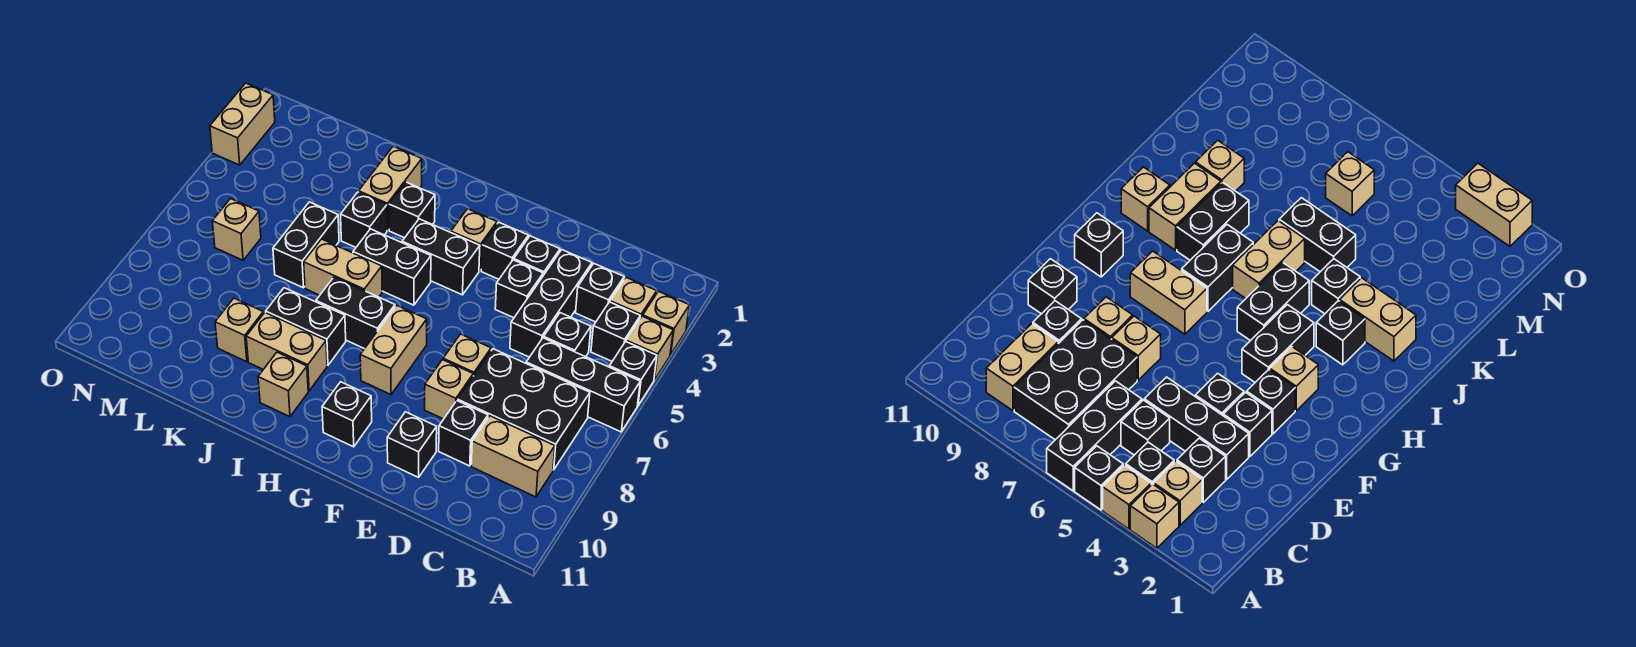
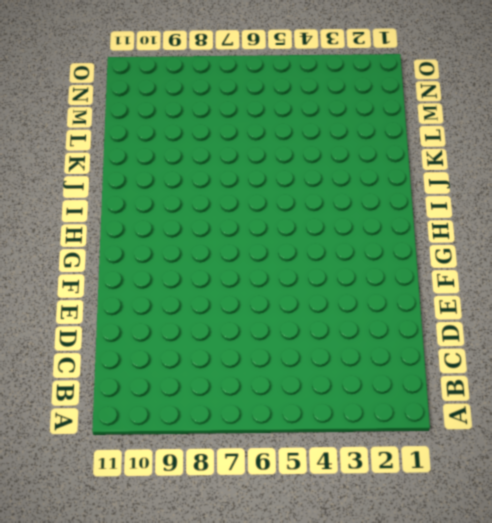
none -> tan brick A3 level 1
none -> tan brick A4 level 1
none -> black brick A5 level 1
none -> black brick A6:C6 level 1

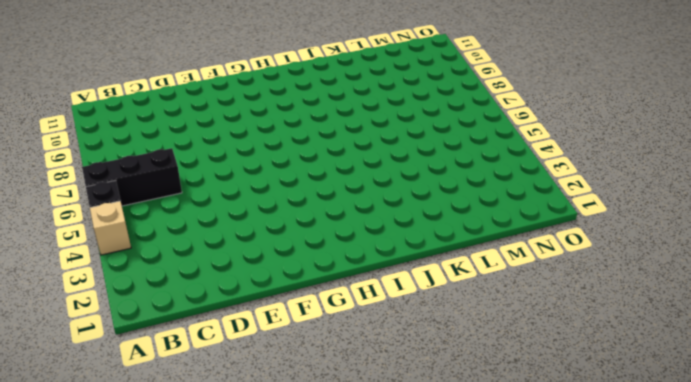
none -> tan brick A3 level 1
none -> tan brick B3 level 1
none -> black brick B4 level 1
none -> black brick B7:D8 level 1

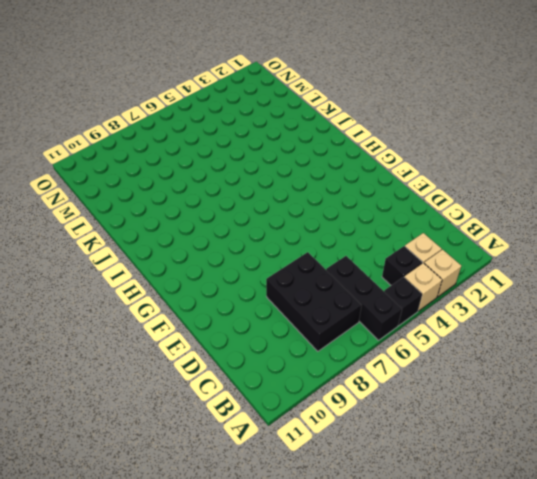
none -> tan brick B9:C9 level 1
none -> black brick C3 level 1
none -> black brick C5 level 1
none -> black brick D3:D5 level 1

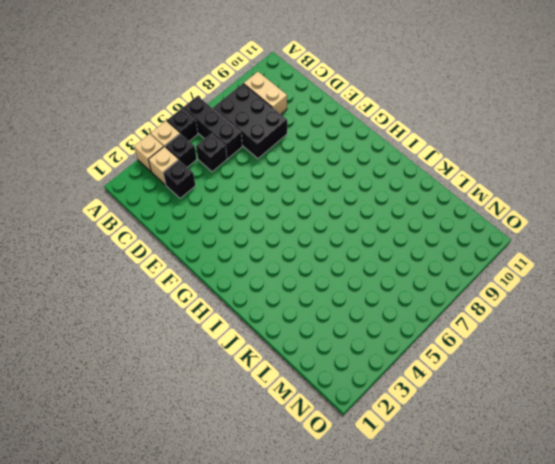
none -> black brick D3:D5 level 1
none -> black brick D9 level 1
none -> black brick E3 level 1
none -> black brick E4 level 1

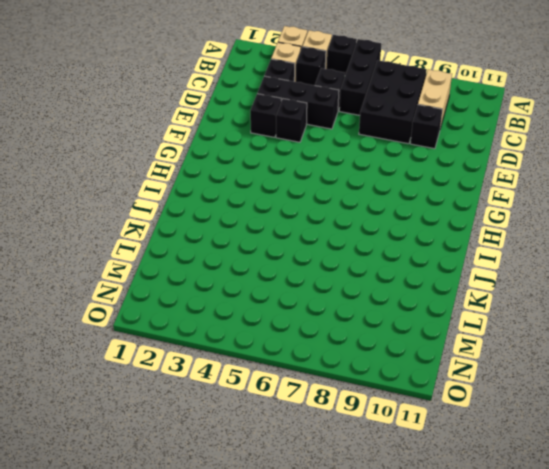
none -> tan brick E7 level 1
none -> tan brick E8 level 1
none -> black brick E10 level 1
none -> black brick F3 level 1

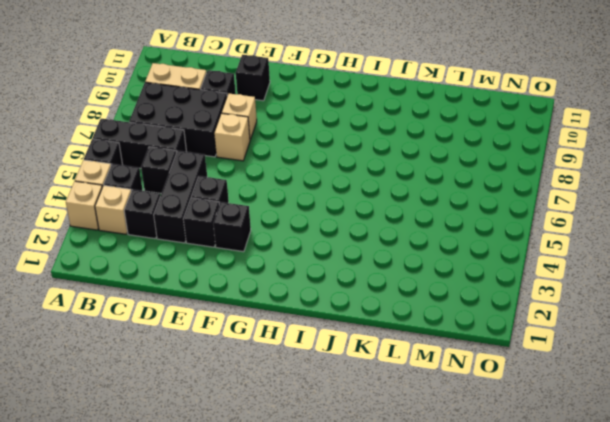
none -> tan brick G3 level 1
none -> black brick G4:H4 level 1
none -> tan brick G7:G8 level 1
none -> black brick G10 level 1

